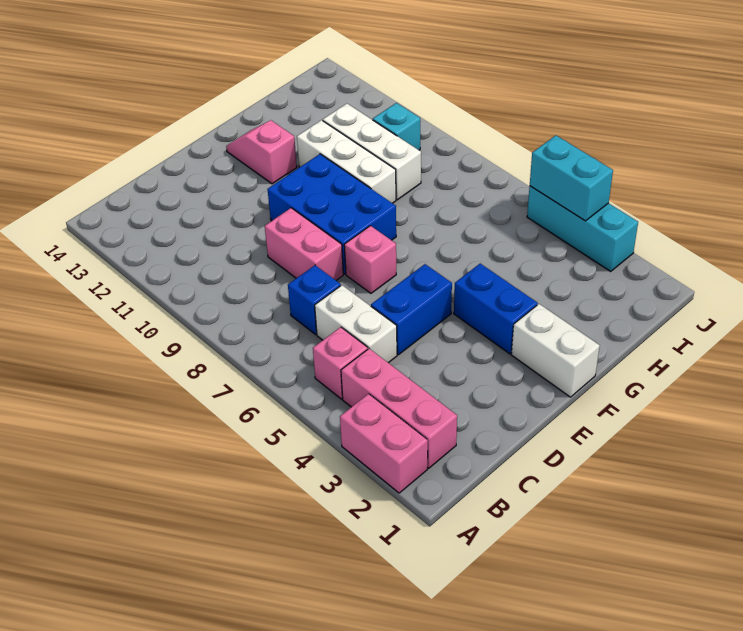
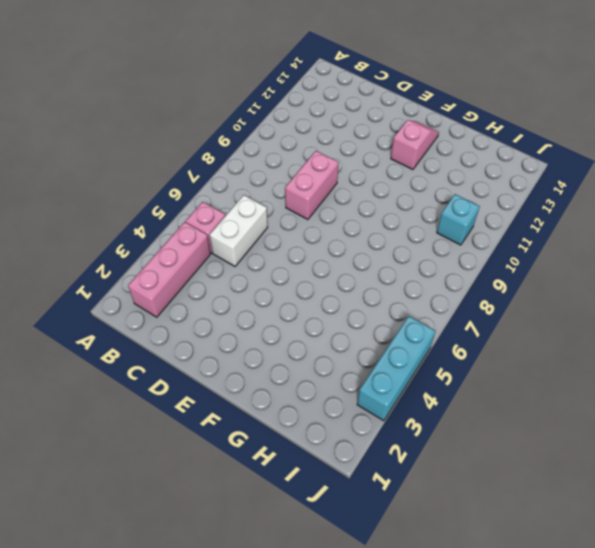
none -> pink brick A2:A3 level 1
none -> blue brick C7 level 1
none -> blue brick D5:E5 level 1

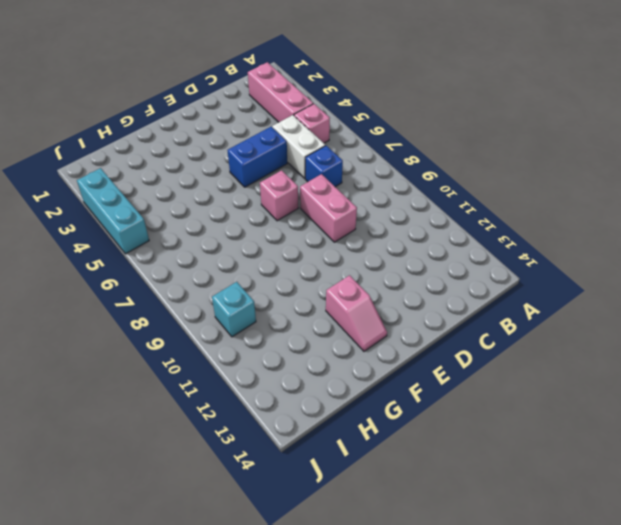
none -> pink brick A2:A3 level 1
none -> blue brick E8:F10 level 1
none -> white brick F1:F2 level 1

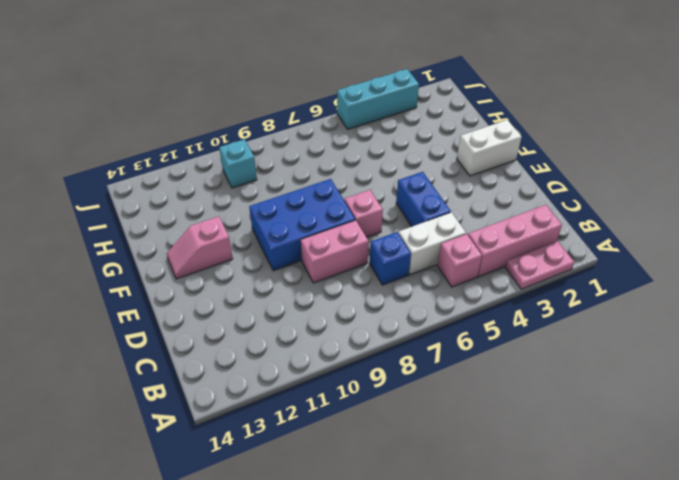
pink plate A2:A3 level 1 -> pink brick A2:A3 level 1
none -> blue brick F3:F4 level 1
none -> white brick G9:G11 level 1
none -> white brick H9:H11 level 1

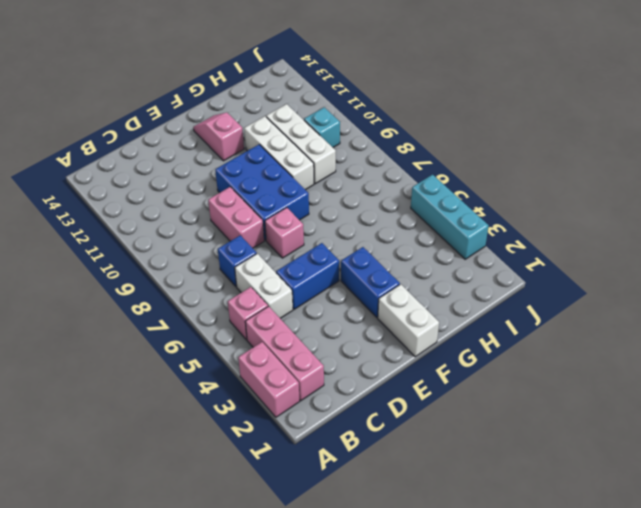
none -> cyan brick J4:J5 level 2

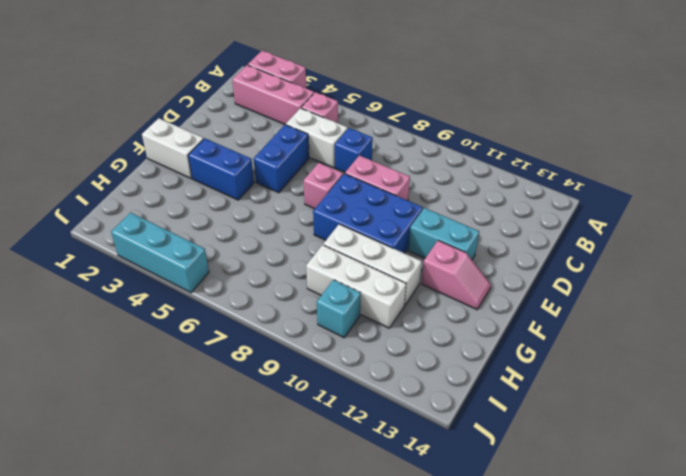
cyan brick E11:E12 level 1 -> cyan brick J4:J5 level 2

